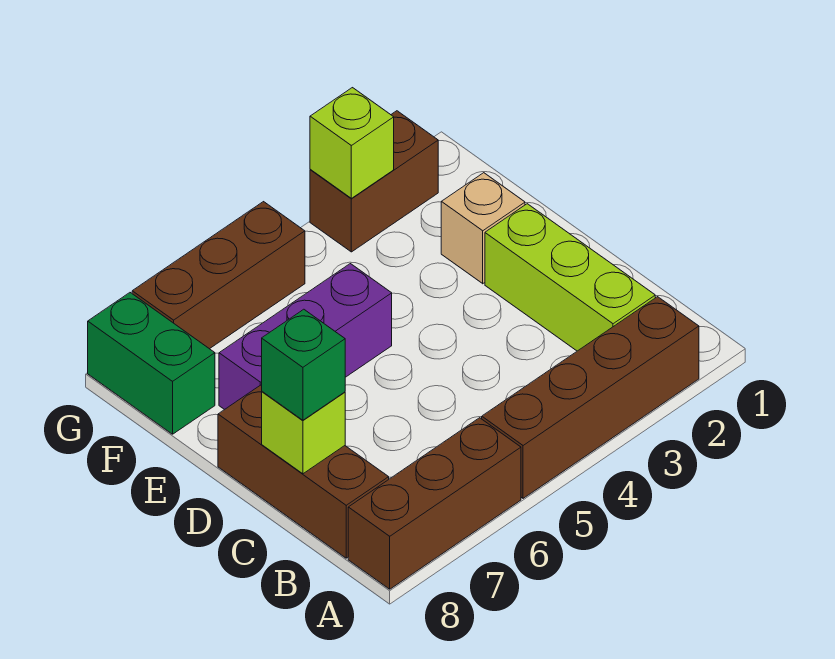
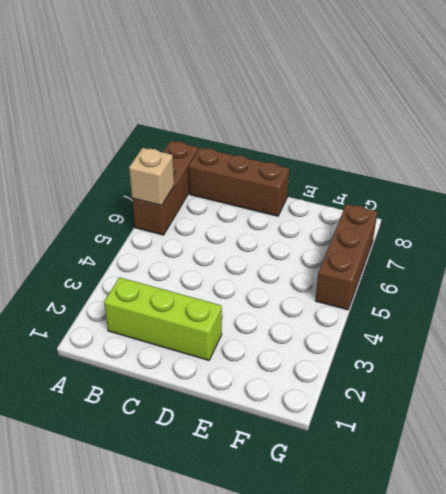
tan brick A6 level 2 -> tan brick E2 level 1
none -> brown brick A2:A5 level 1
none -> purple brick E5:E7 level 1
none -> green brick F8:G8 level 1

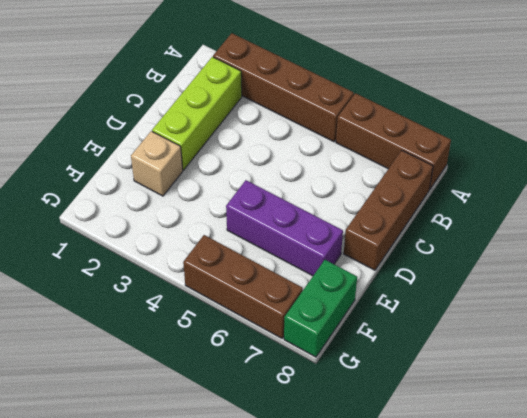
none -> brown brick G2:G3 level 1
none -> lime brick C8 level 2
none -> lime brick G3 level 2

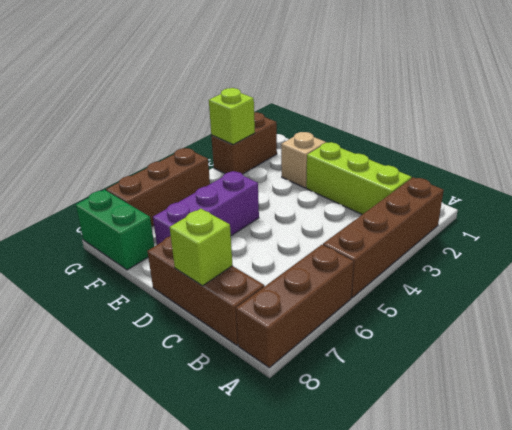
none -> green brick C8 level 3

